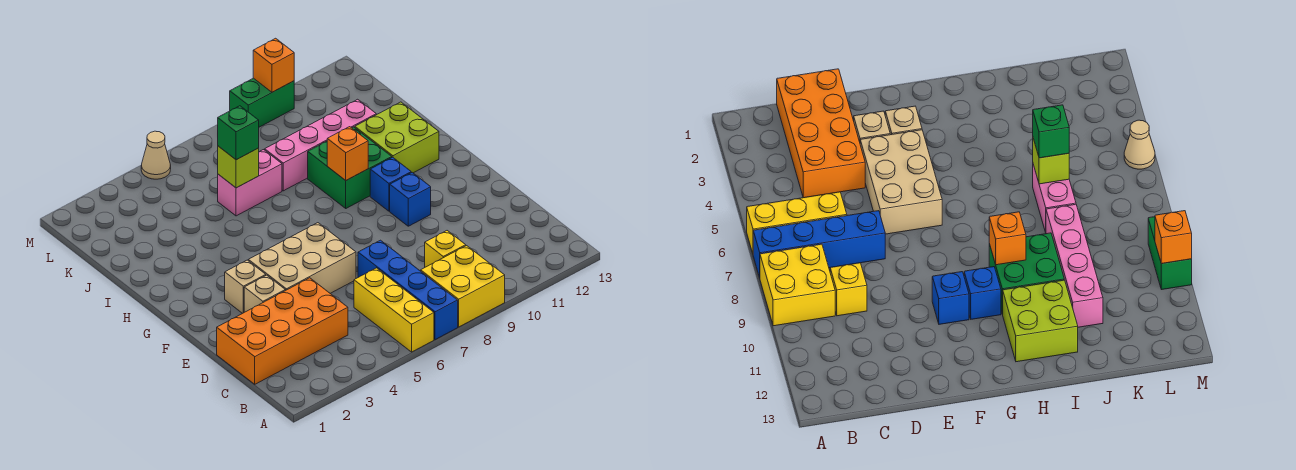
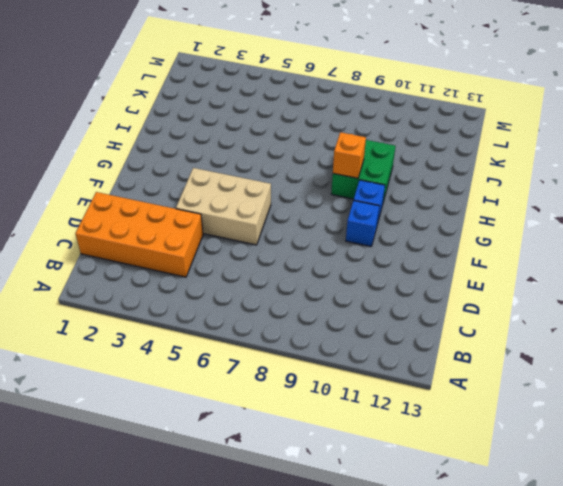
none -> yellow brick A6:C6 level 1
none -> blue brick A7:D7 level 1
none -> yellow brick A8:B9 level 1

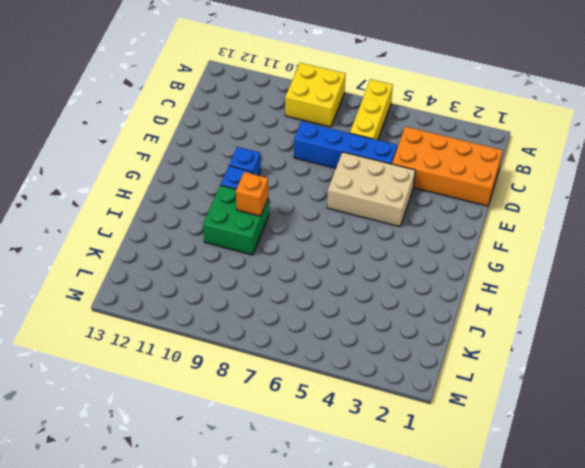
blue brick D5:D8 level 1 -> blue brick A7:D7 level 1
none -> yellow brick C9 level 1
none -> tan brick E3 level 1
none -> tan brick F3 level 1

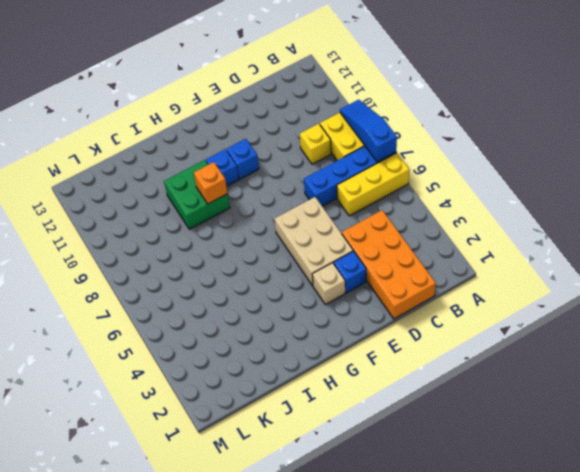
blue slope A7:A9 level 2 top 7 -> none
blue brick E3 level 1 -> tan brick E3 level 1
none -> lime brick H11:I12 level 1
none -> pink brick J6:J7 level 1
none -> pink brick J8:J11 level 1

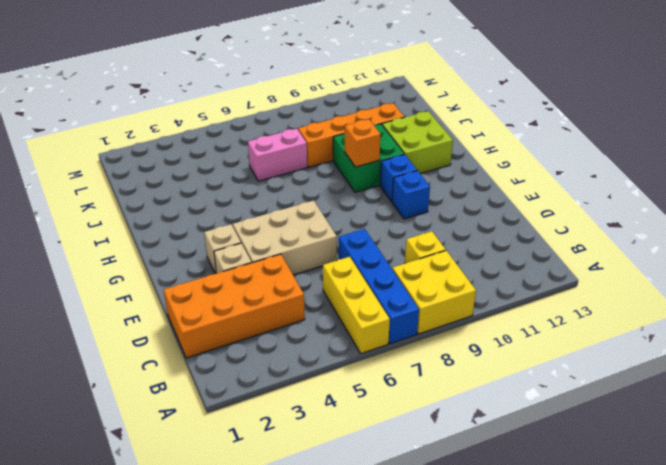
orange brick J8:J11 level 1 -> pink brick J8:J11 level 1
none -> tan cone M5 level 1
none -> green brick M9:M10 level 1
none -> lime brick J6 level 2

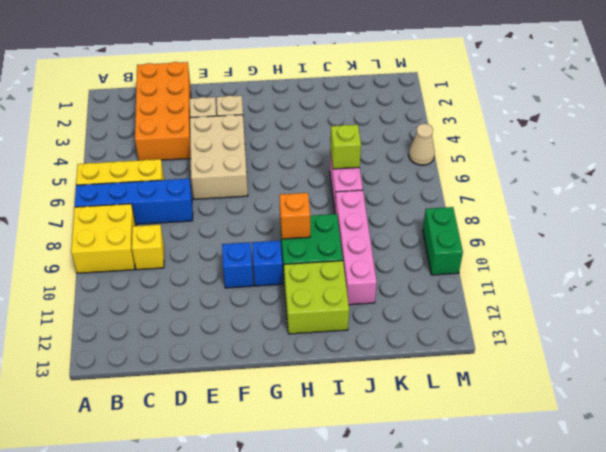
none -> orange brick M10 level 2
none -> green brick J6 level 3

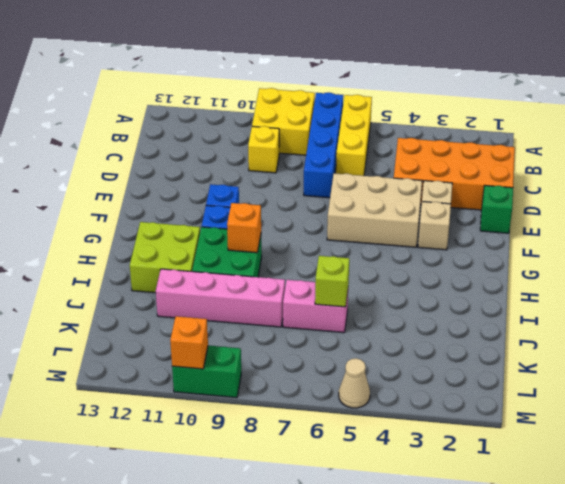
green brick E1 level 1 -> green brick J6 level 3

